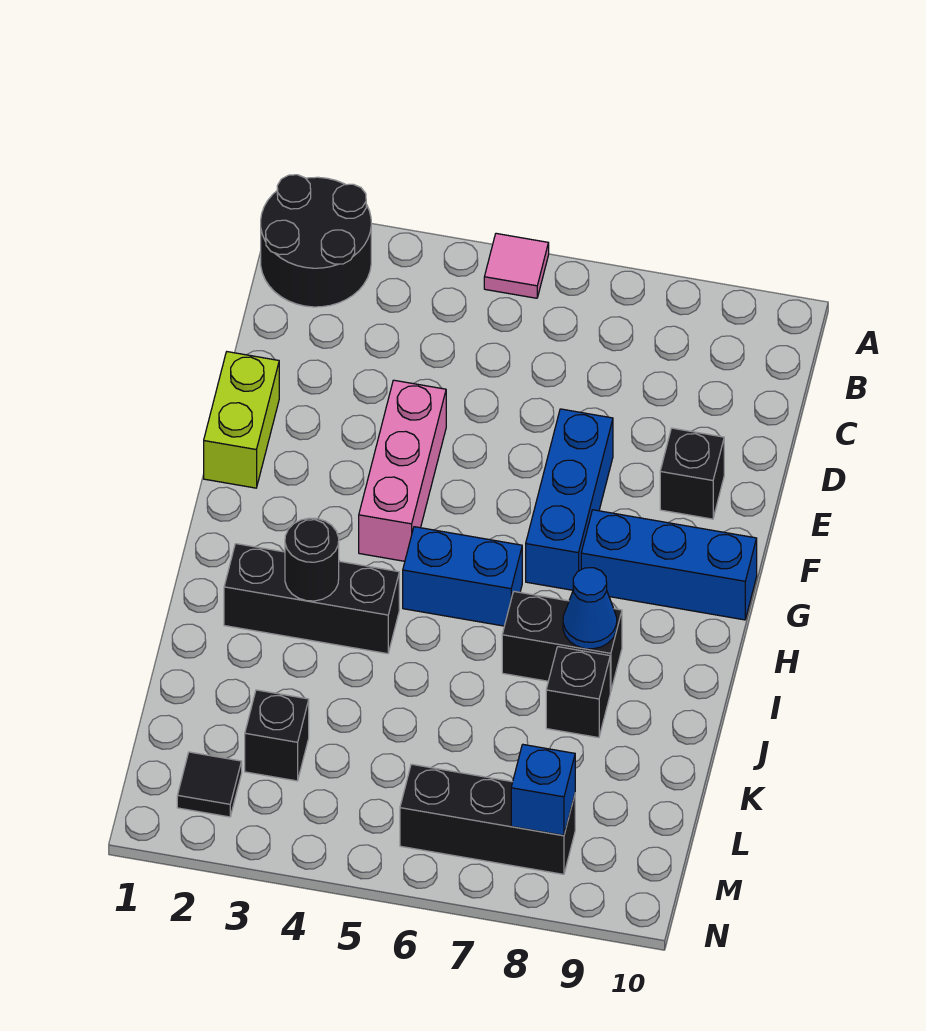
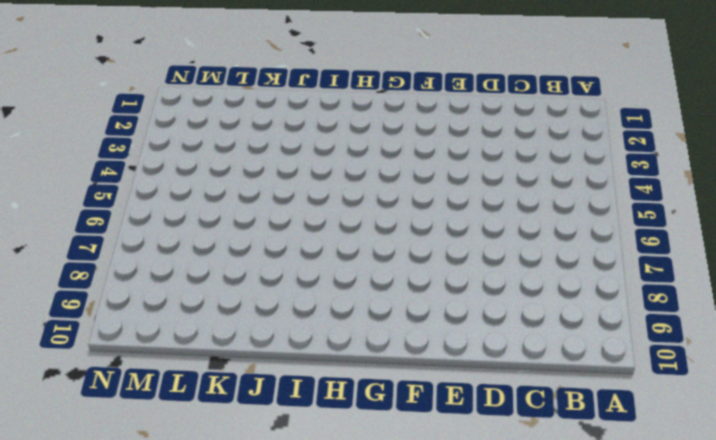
none -> black round brick A1:B2 level 1
none -> pink tile A5 level 1
none -> lime brick E1:F1 level 1

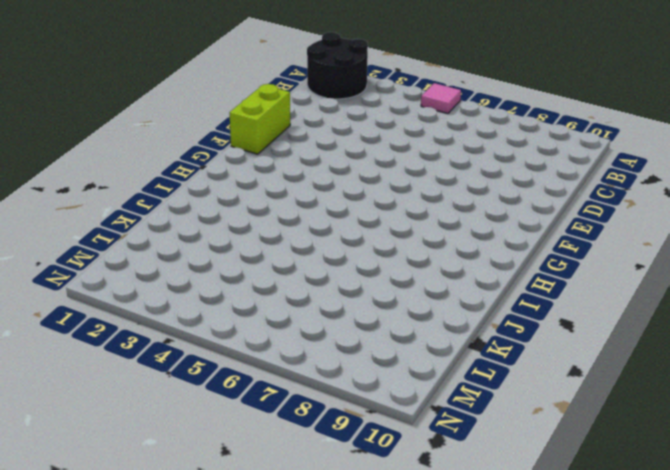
none -> pink brick E4:G4 level 1
none -> blue brick E7:G7 level 1
none -> black brick E9 level 1

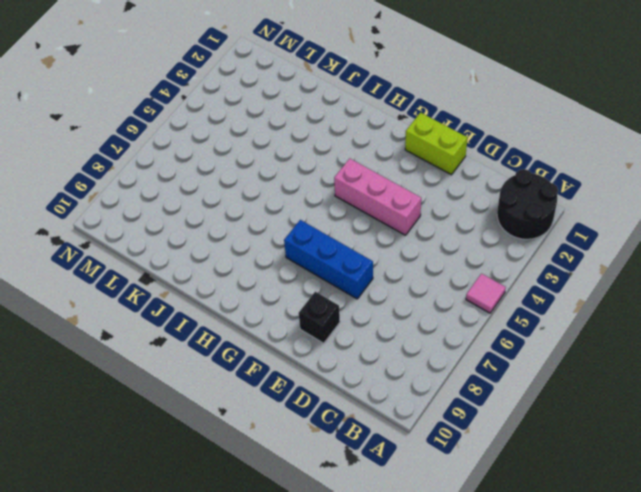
none -> blue brick G8:G10 level 1
none -> blue brick H5:H6 level 1
none -> black brick I2:I4 level 1

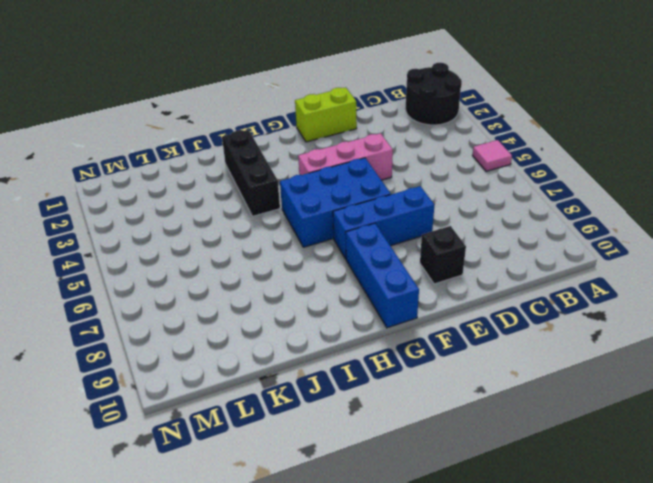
blue brick F5:H6 level 1 -> blue brick H5:H6 level 1
none -> black brick I7:I8 level 1
none -> black brick J8 level 1
none -> black brick L3 level 1

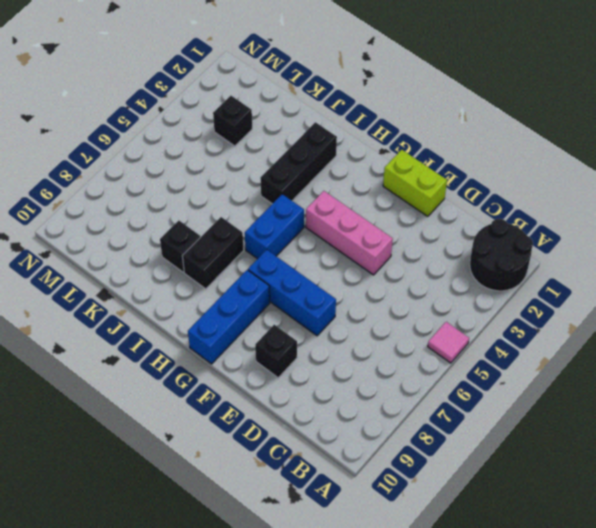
none -> black tile M2 level 1
none -> black brick M6:M8 level 1
none -> black round brick I3 level 2

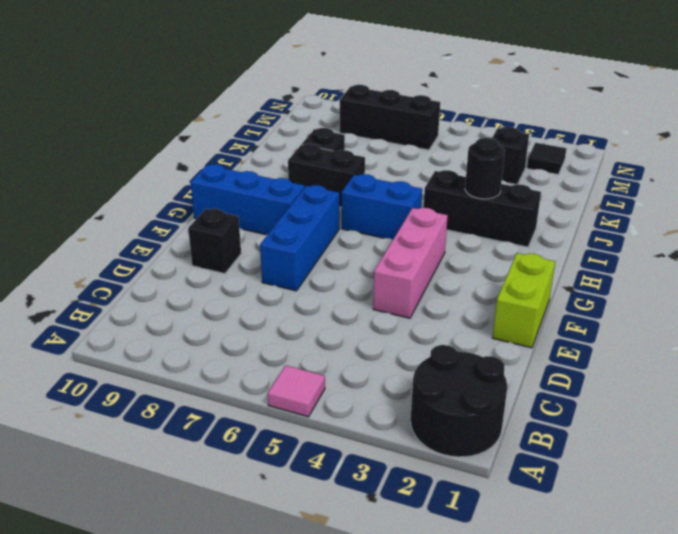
none -> blue cone I8 level 2
none -> blue brick M8 level 2

